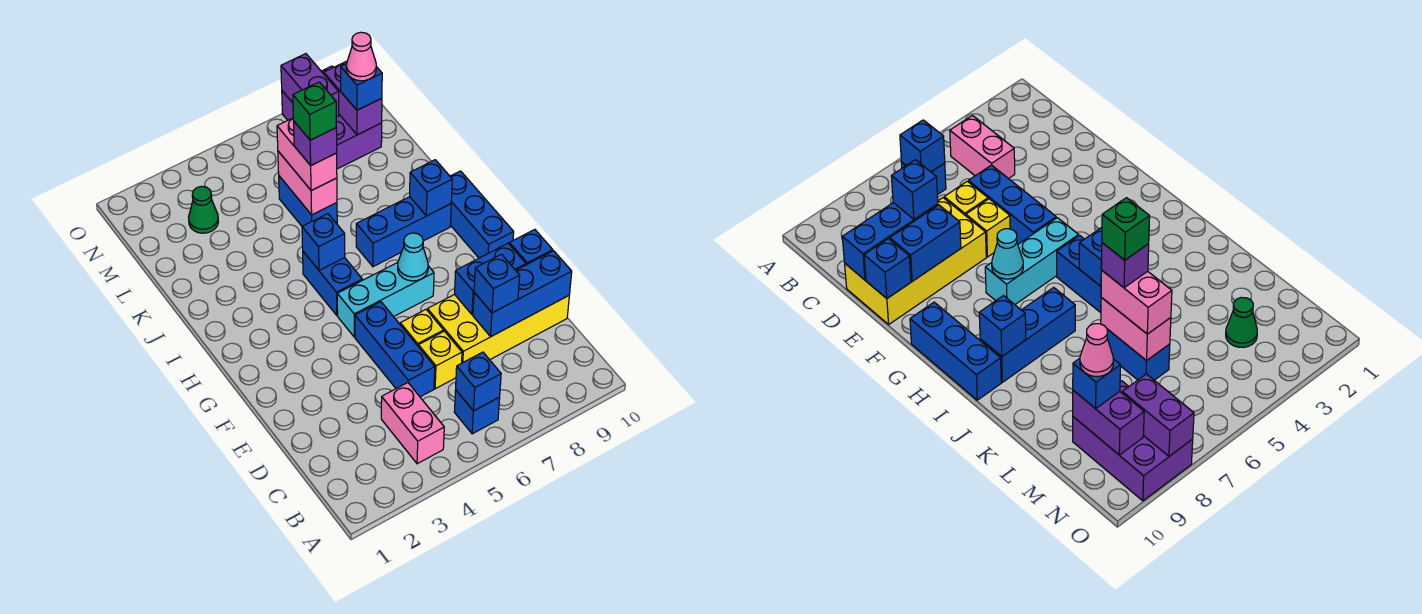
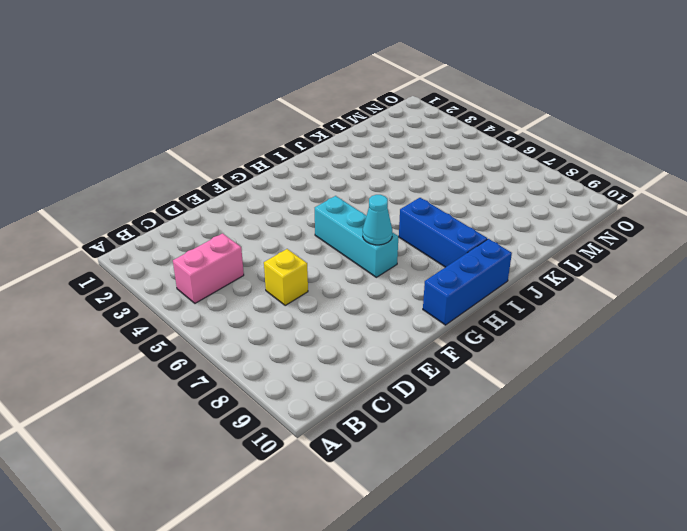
none -> blue brick B6 level 1
none -> blue brick D5:F5 level 1
none -> yellow brick D7:E10 level 1

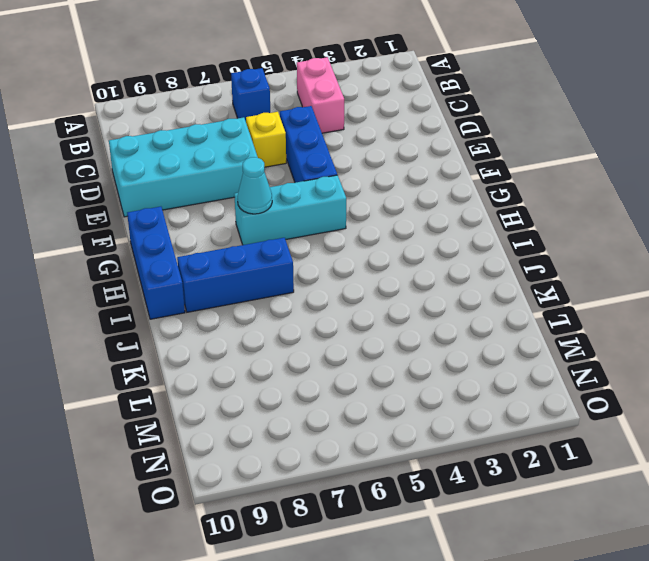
cyan brick D7:E10 level 1 -> yellow brick D7:E10 level 1
none -> yellow brick E6 level 1
none -> blue brick H5:I5 level 1
none -> blue brick K6:L6 level 1

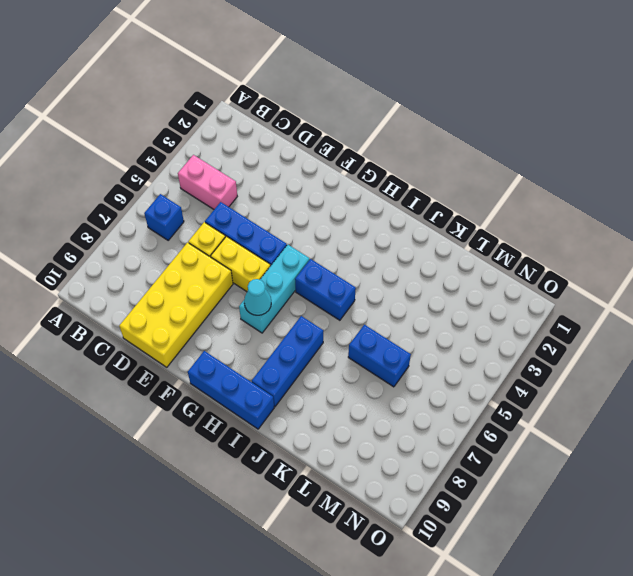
yellow brick E6:F6 level 1 -> yellow brick E6 level 1
none -> green cone M3 level 1
none -> purple brick M8:O9 level 1
none -> blue brick B6 level 2

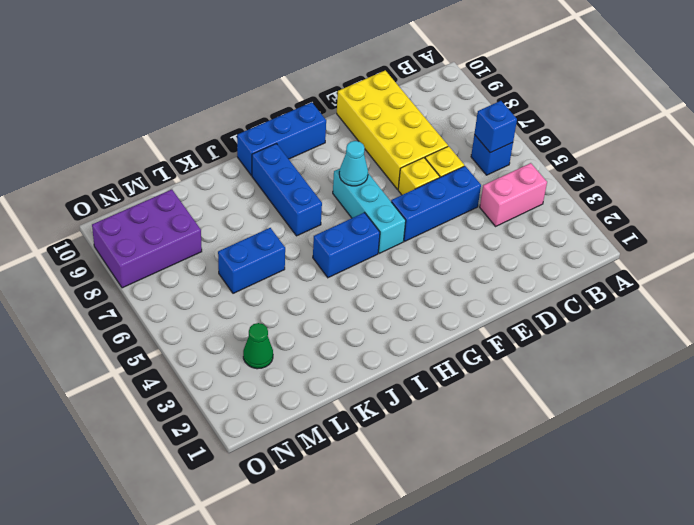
none -> blue brick D8:D10 level 2
none -> blue brick E8:E9 level 2
none -> blue brick E10 level 2

